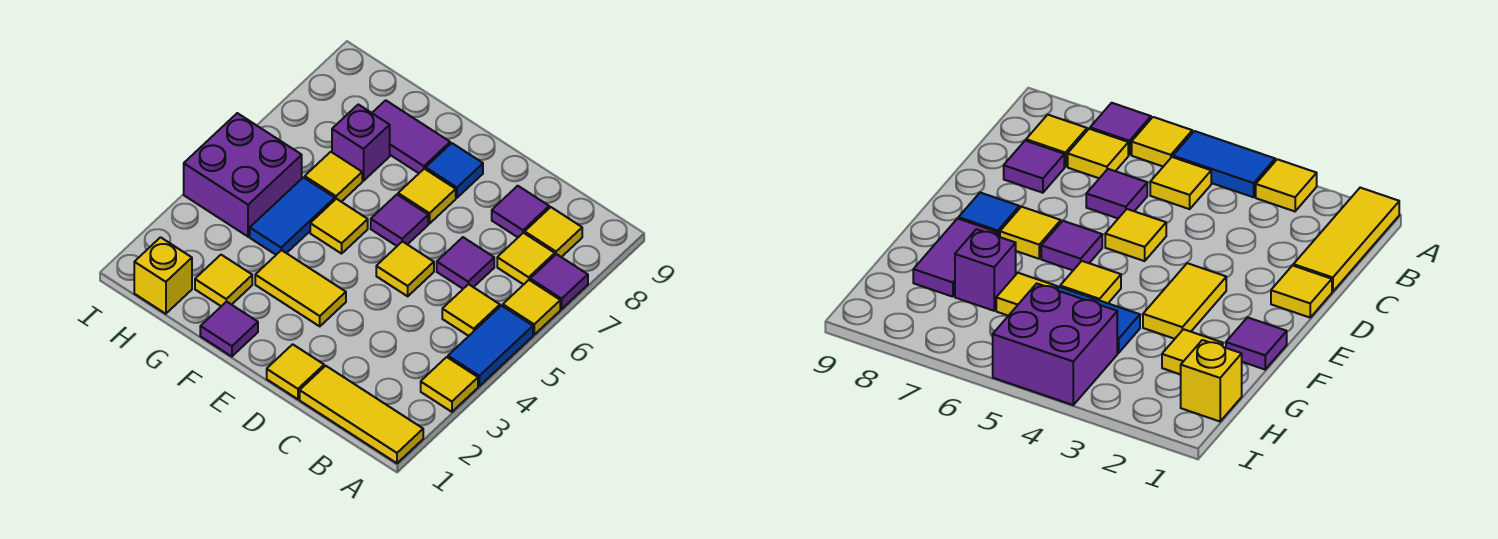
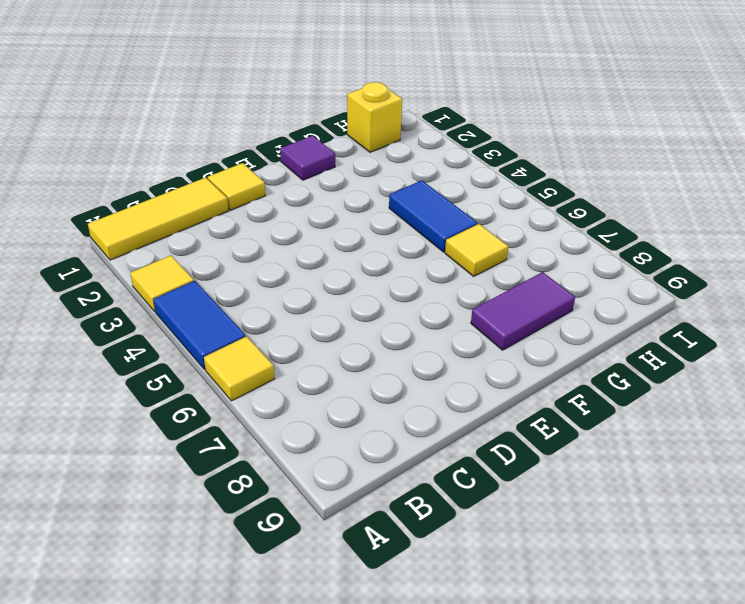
none -> purple tile A7 level 1
none -> yellow tile B5 level 1
none -> yellow tile B7 level 1

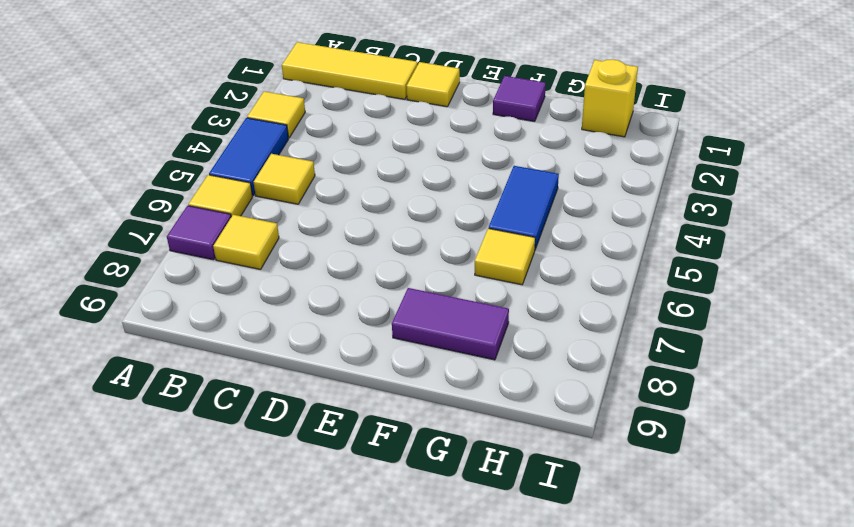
none -> yellow tile B8 level 1
none -> purple tile C6 level 1
none -> purple tile C8 level 1

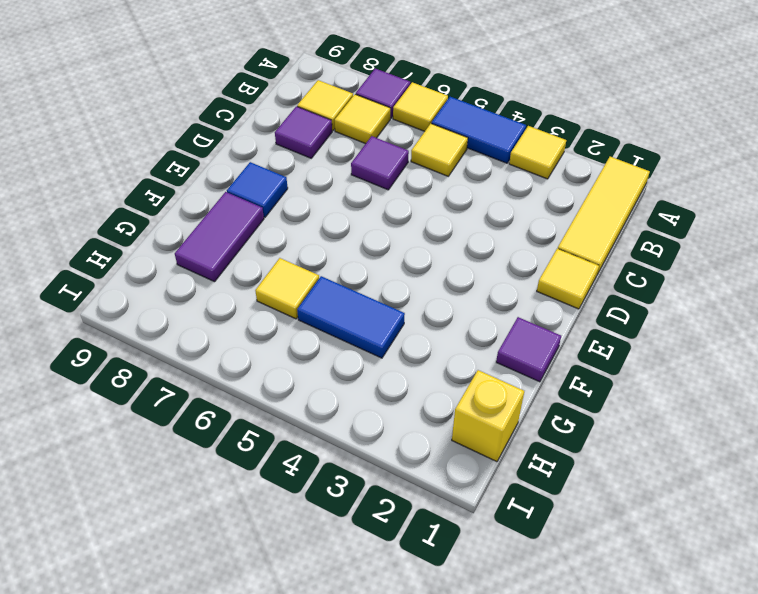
none -> yellow tile D5 level 1
none -> yellow tile E3:F3 level 1
none -> purple tile E6 level 1

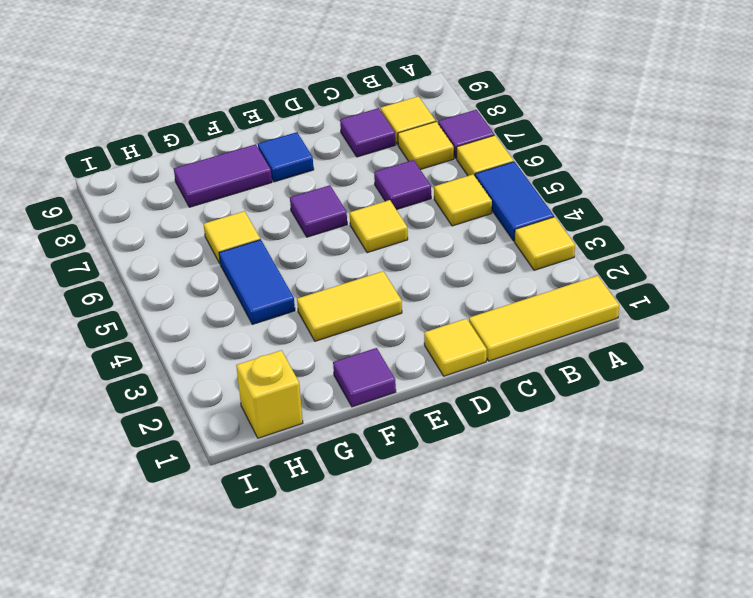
none -> yellow tile E7 level 1
none -> yellow tile F5 level 1
none -> yellow tile G2 level 1

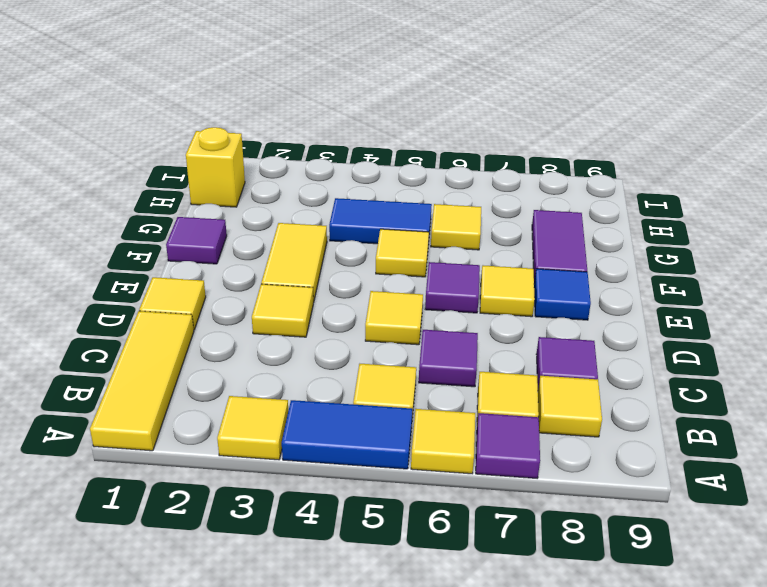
yellow tile D3 level 1 -> yellow tile G2 level 1
none -> purple brick G7 level 1
none -> purple brick H4:I5 level 1

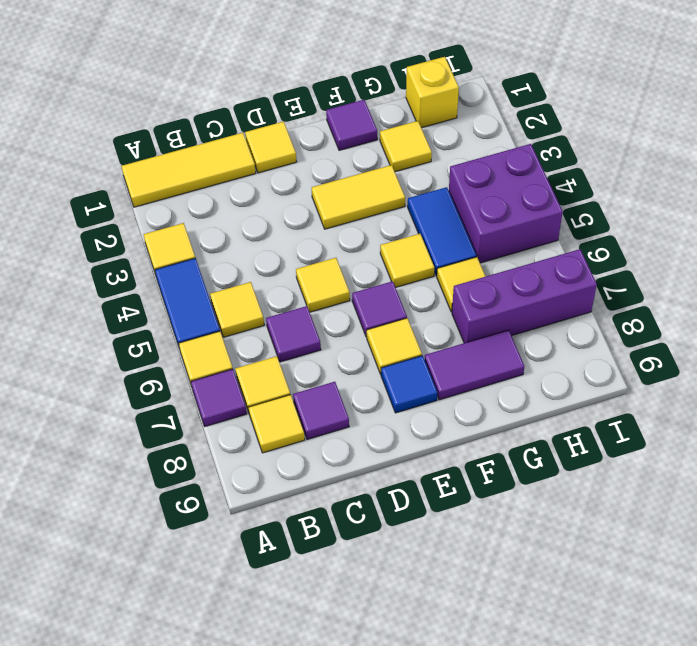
purple brick G7:I7 level 1 -> purple brick G7 level 1

